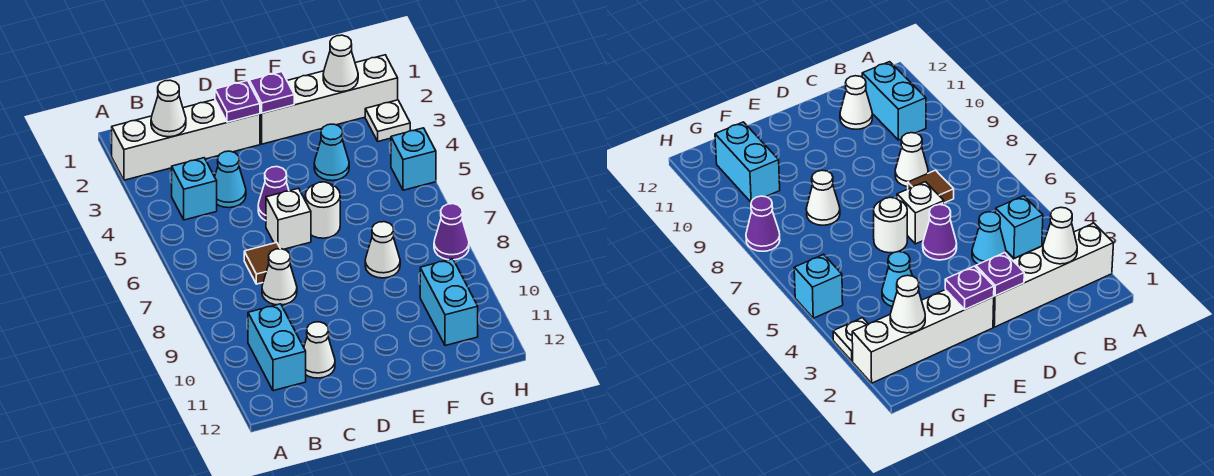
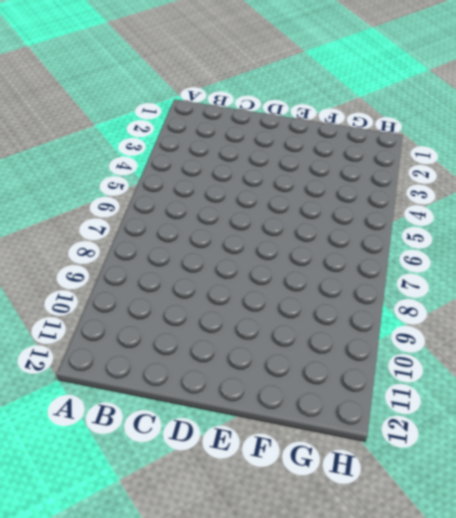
none -> white brick A2:D2 level 1
none -> cyan brick B4 level 1
none -> cyan brick B10:B11 level 1

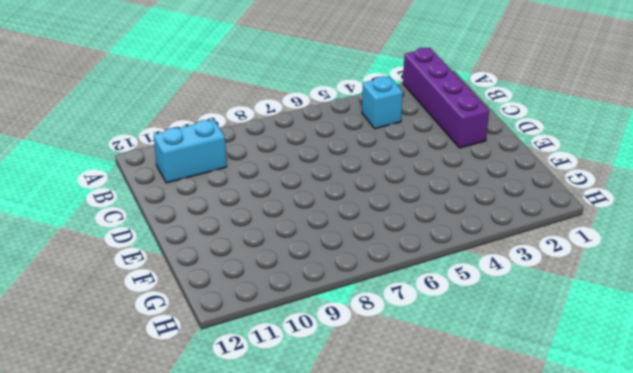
purple brick A2:D2 level 1 -> white brick A2:D2 level 1
none -> cyan cone C4 level 1
none -> brown tile C7 level 1
none -> white cone C8 level 1

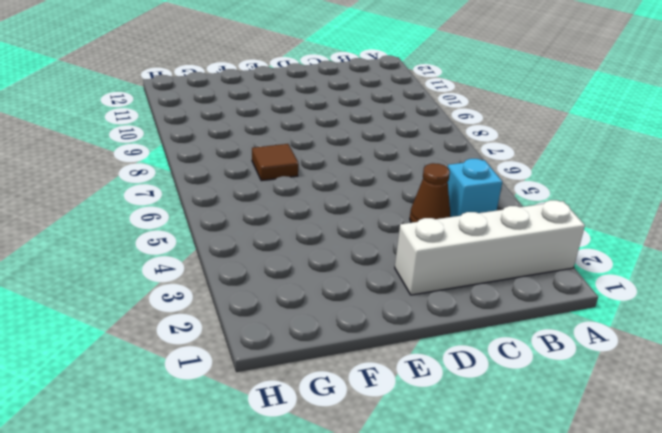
brown cone C4 level 1 -> cyan cone C4 level 1
brown tile F7 level 1 -> brown tile C7 level 1
none -> cyan brick B10:B11 level 1
none -> white cone C8 level 1
none -> white cone C11 level 1

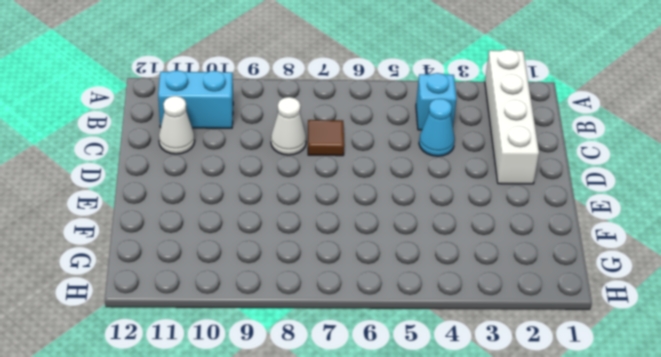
none -> purple cone D5 level 1
none -> white brick D6 level 1
none -> white brick E2:H2 level 1

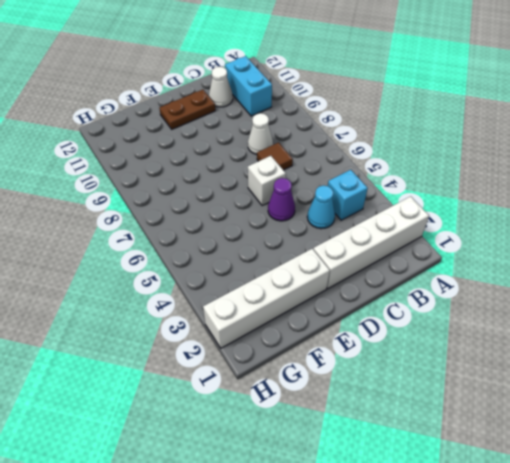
brown plate D11:E11 level 1 -> none
none -> white round brick E6 level 1
none -> cyan cone F4 level 1
none -> white cone F8 level 1

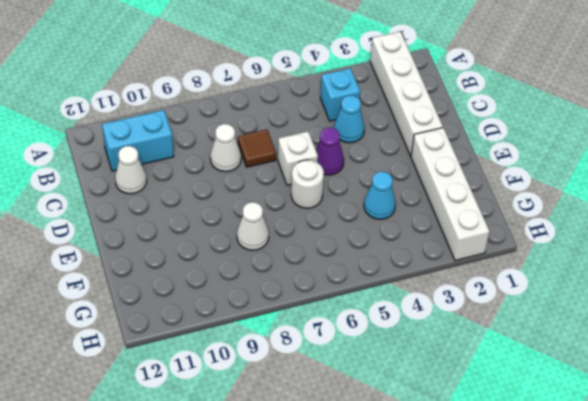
none -> cyan brick G10:G11 level 1
none -> white plate H3 level 1
none -> cyan brick H5 level 1

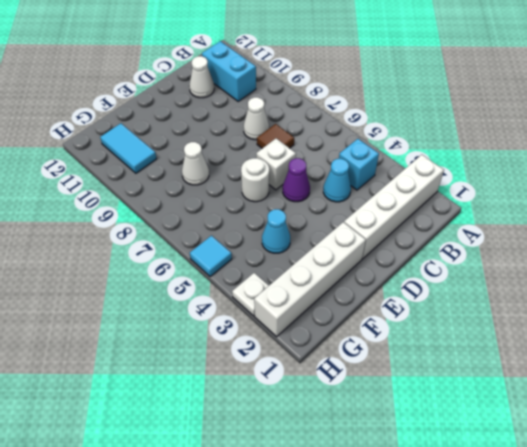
cyan tile G10:G11 level 1 -> cyan brick G10:G11 level 1
cyan tile H5 level 1 -> cyan brick H5 level 1
none -> purple cone H8 level 1
none -> white cone B2 level 2
none -> purple plate D2 level 2

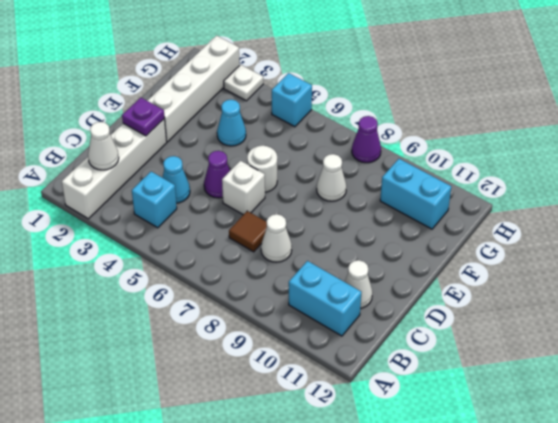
none -> purple plate E2 level 2
none -> white cone G2 level 2

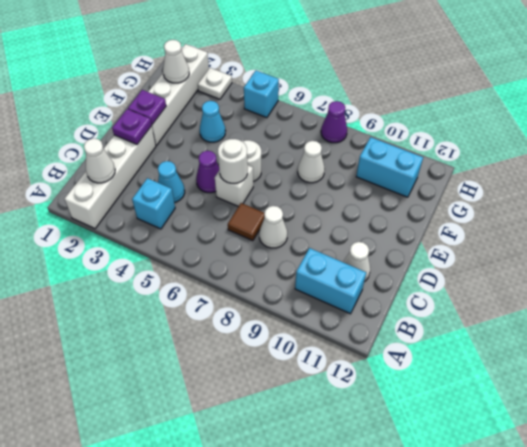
white round brick D6 level 2 -> none

